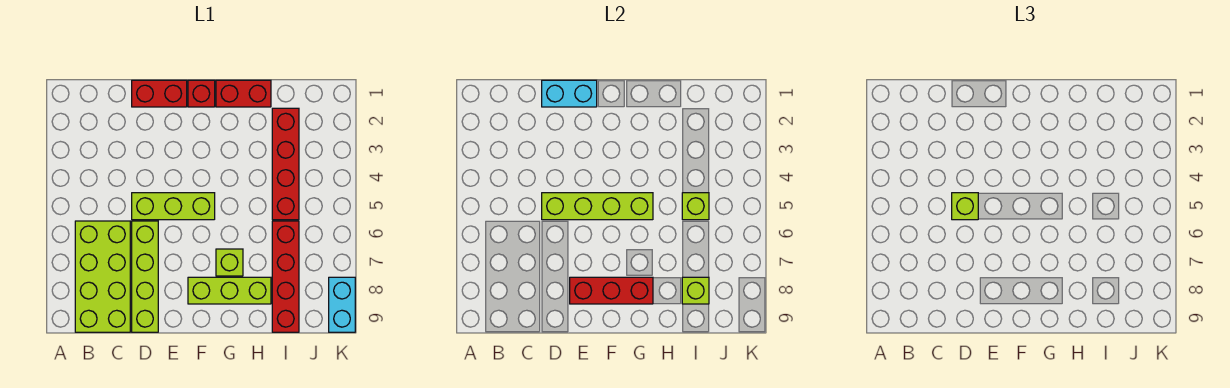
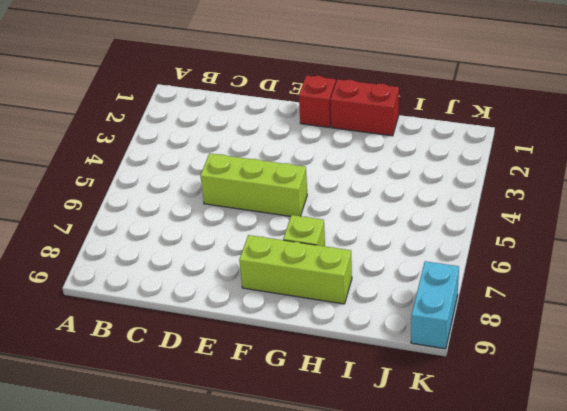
none -> lime brick B6:C9 level 1
none -> red brick D1:E1 level 1
none -> lime brick D6:D9 level 1

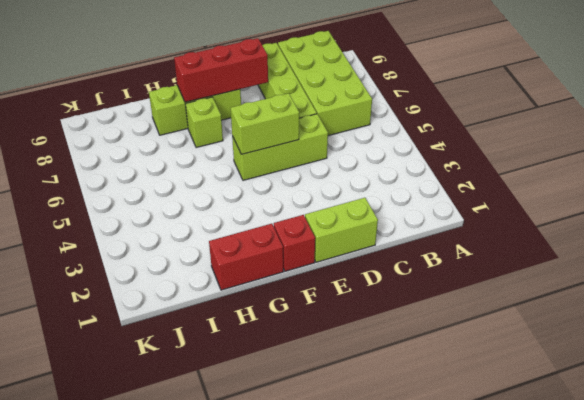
lime brick D1:E1 level 1 -> red brick D1:E1 level 1
lime brick E5:F5 level 2 -> lime brick D5:G5 level 2
none -> red brick I2:I5 level 1
none -> red brick I6:I9 level 1
none -> cyan brick K8:K9 level 1

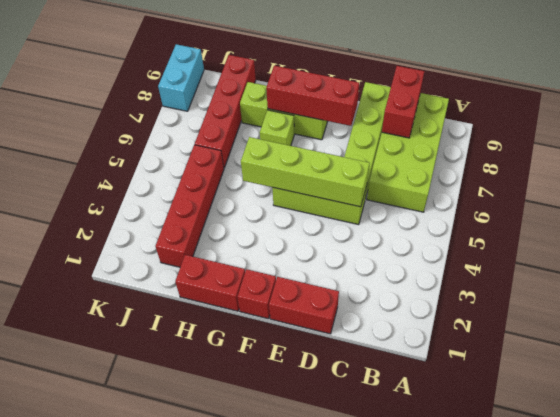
red brick C8:C9 level 2 -> none
none -> cyan brick D1:E1 level 2
none -> lime brick I5 level 2
none -> lime brick I8 level 2

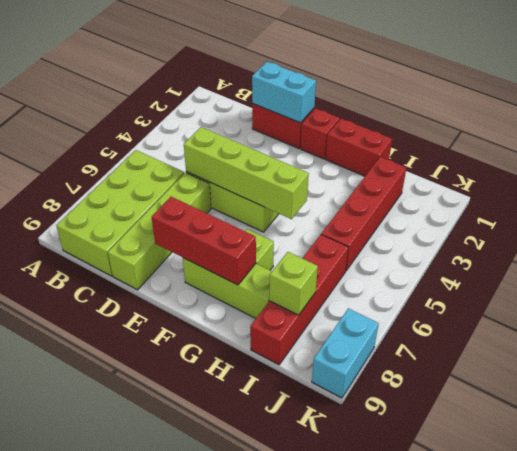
none -> lime brick I5 level 2
none -> lime brick D5 level 3

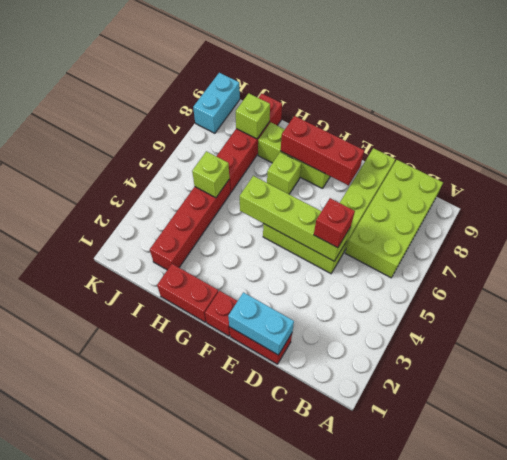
red brick D5 level 3 -> lime brick D5 level 3

